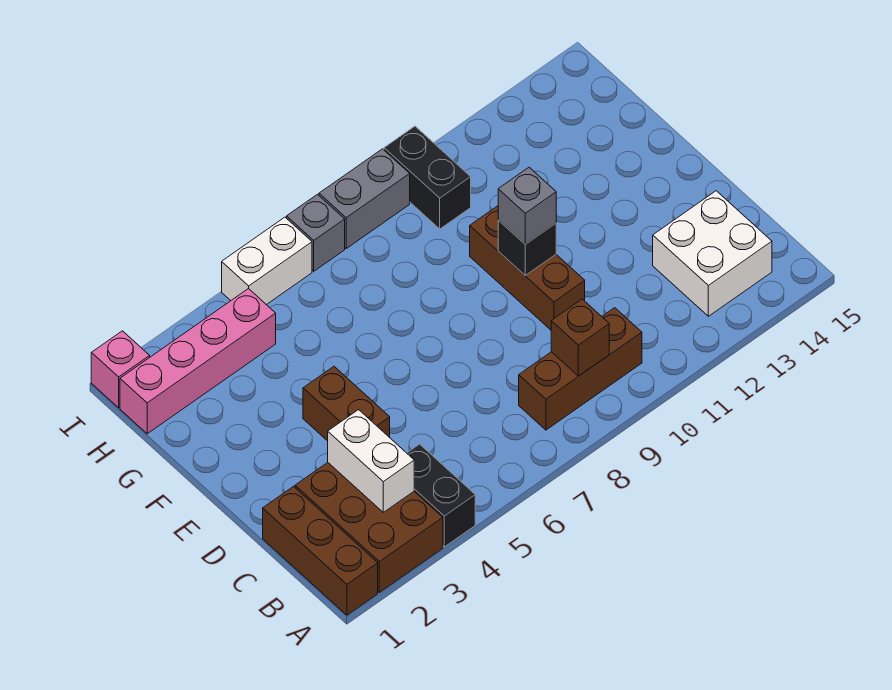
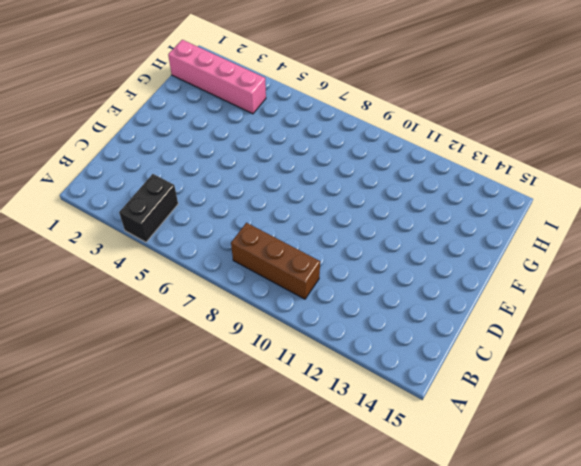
none -> brown brick A1:C1 level 1
none -> brown brick A2:C3 level 1
none -> white brick B13:C14 level 1

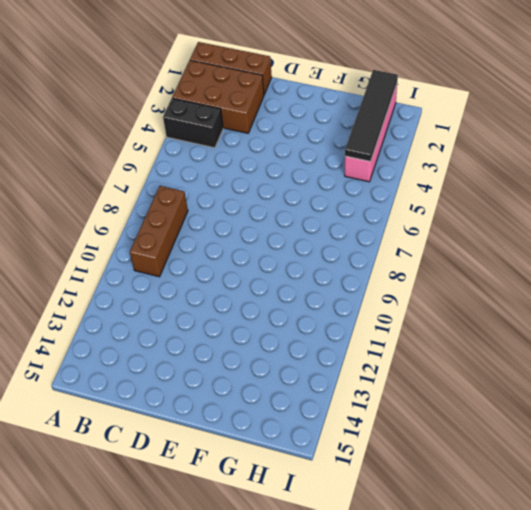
black tile H1:H4 level 2 -> none
none -> white brick B13:C14 level 1
none -> brown brick D4:E4 level 1
none -> brown brick D10:F10 level 1

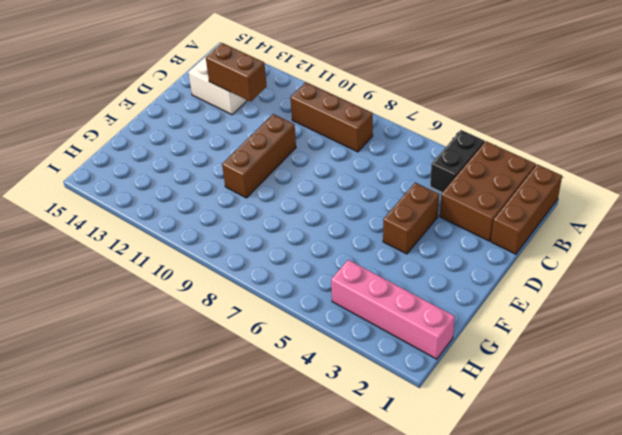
brown brick C12:C13 level 2 -> none
none -> black brick H10:I10 level 1
none -> pink brick I1 level 1
none -> white brick I5:I6 level 1

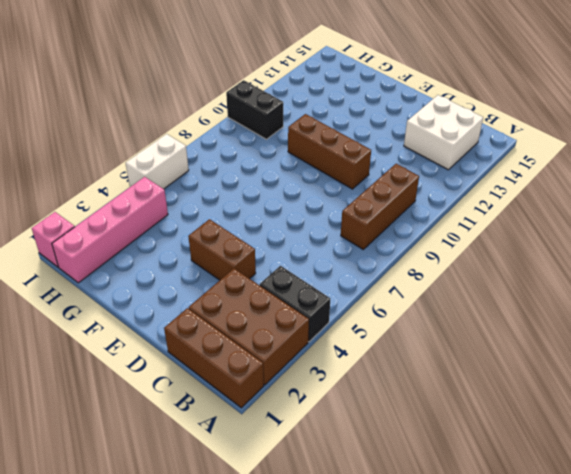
none -> grey brick I7 level 1
none -> grey brick I8:I9 level 1
none -> white brick B3:C3 level 2

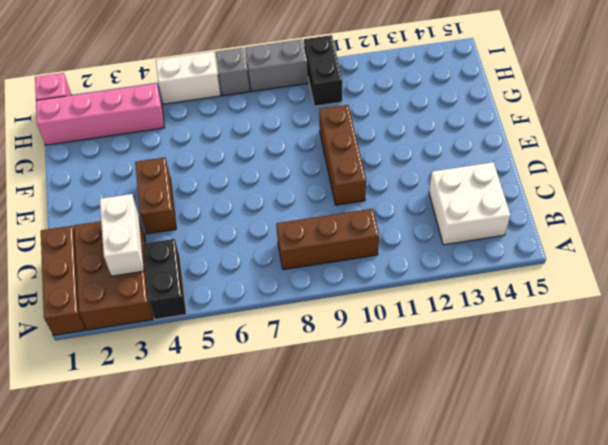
none -> brown brick B9 level 2
none -> black brick E10 level 2
none -> grey brick E10 level 3

